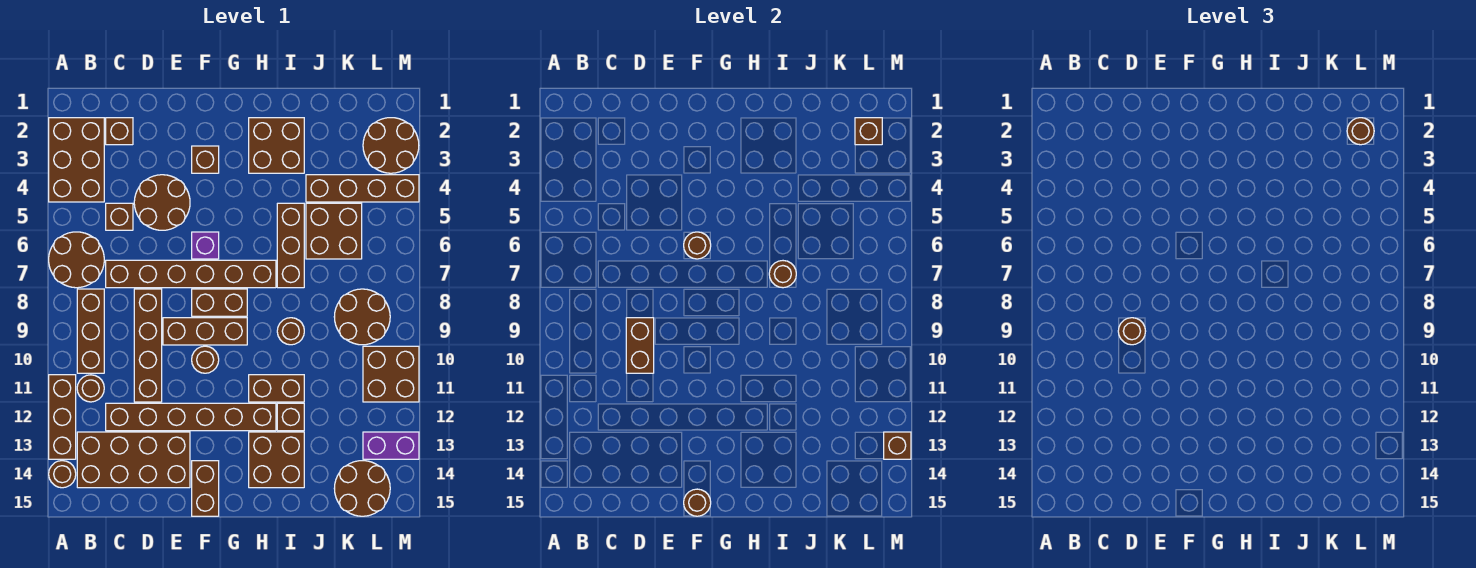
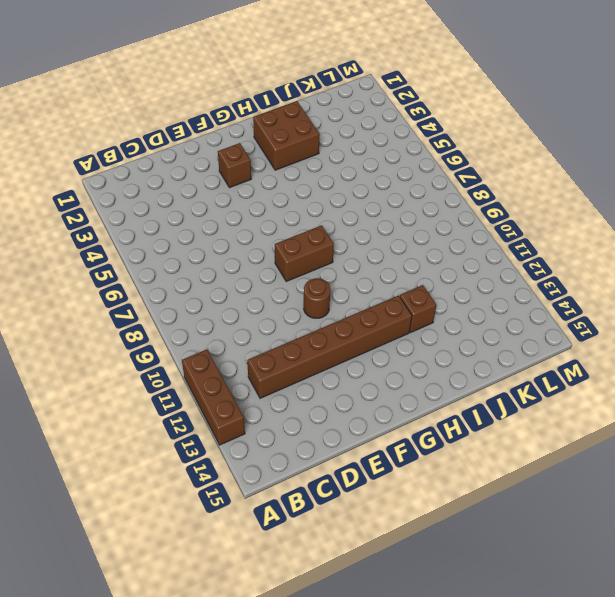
none -> brown brick A2:B4 level 1
none -> brown round brick A6:B7 level 1
none -> brown round brick A14 level 1
none -> brown brick B8:B10 level 1

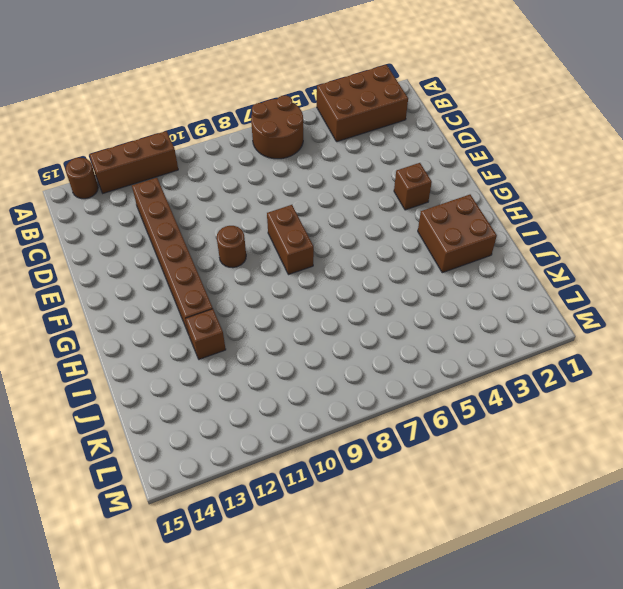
none -> brown brick B8:B10 level 1
none -> brown round brick B11 level 1
none -> brown brick B13:E14 level 1
none -> brown brick C2 level 1

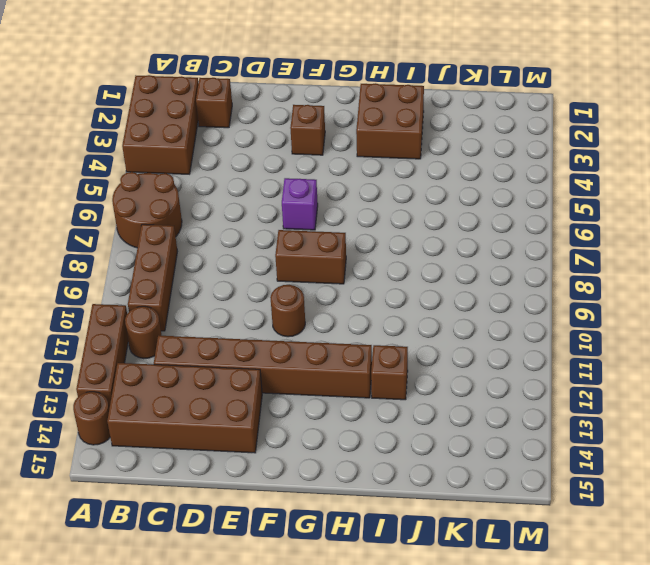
none -> brown brick C5 level 1
none -> brown brick C7:H7 level 1
none -> brown round brick D4:E5 level 1
none -> brown brick D8:D11 level 1

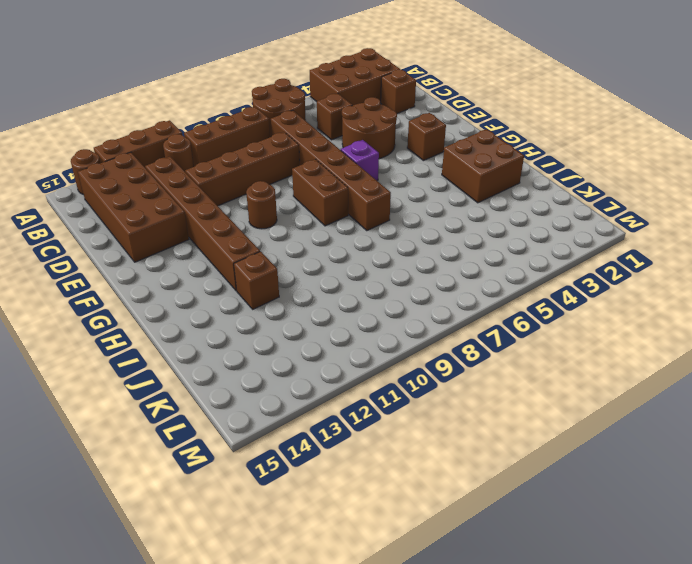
none -> brown brick E9:G9 level 1
none -> brown brick F14:F15 level 1
none -> brown brick H11:I11 level 1
none -> brown brick H13:I14 level 1

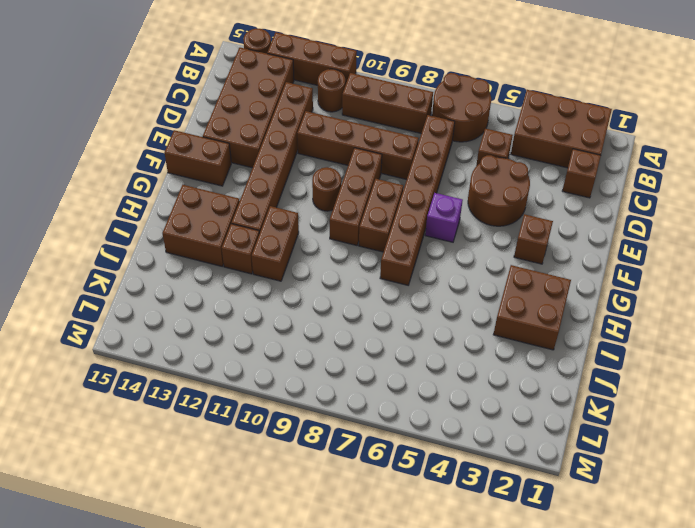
none -> brown brick I5:I7 level 1
none -> brown round brick I9 level 1
none -> brown brick J4:M4 level 1
none -> brown brick J5:K6 level 1

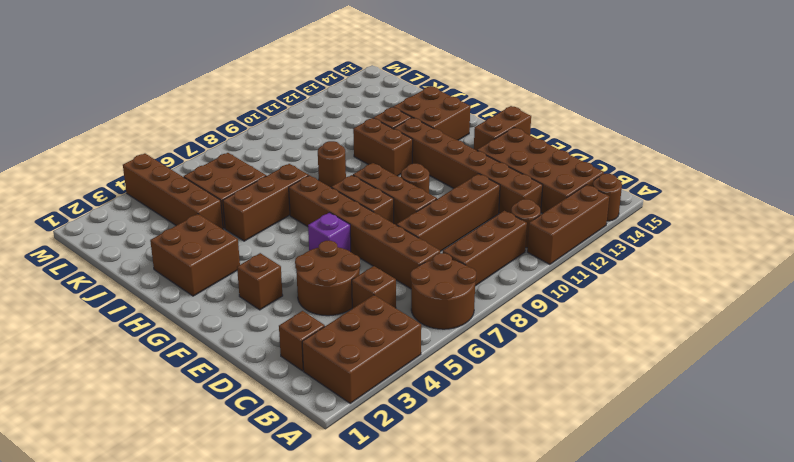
none -> brown round brick K8:L9 level 1
none -> brown round brick K14:L15 level 1
none -> brown round brick L2:M3 level 1
none -> brown brick L10:M11 level 1

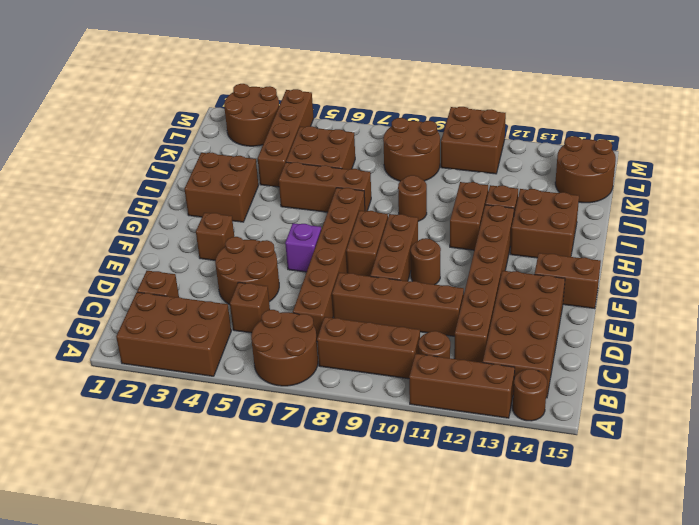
none -> purple brick L13:M13 level 1
none -> brown brick D9:D10 level 2
none -> brown round brick F6 level 2
none -> brown round brick F15 level 2

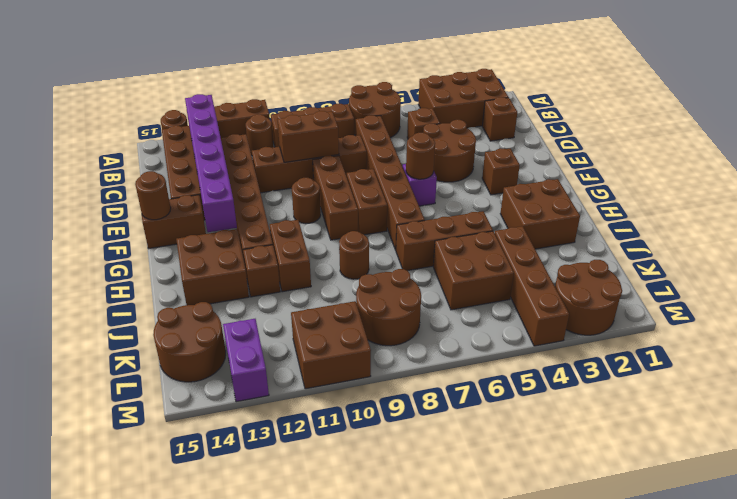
purple brick B13:G13 level 2 -> none
none -> brown round brick I7 level 2
none -> brown brick L2 level 2
none -> brown brick M13 level 2
none -> brown round brick D9 level 3

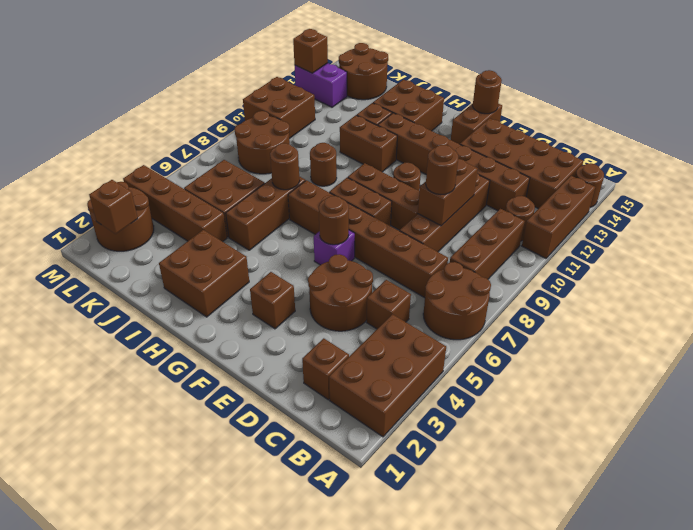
none -> brown round brick L2 level 3

